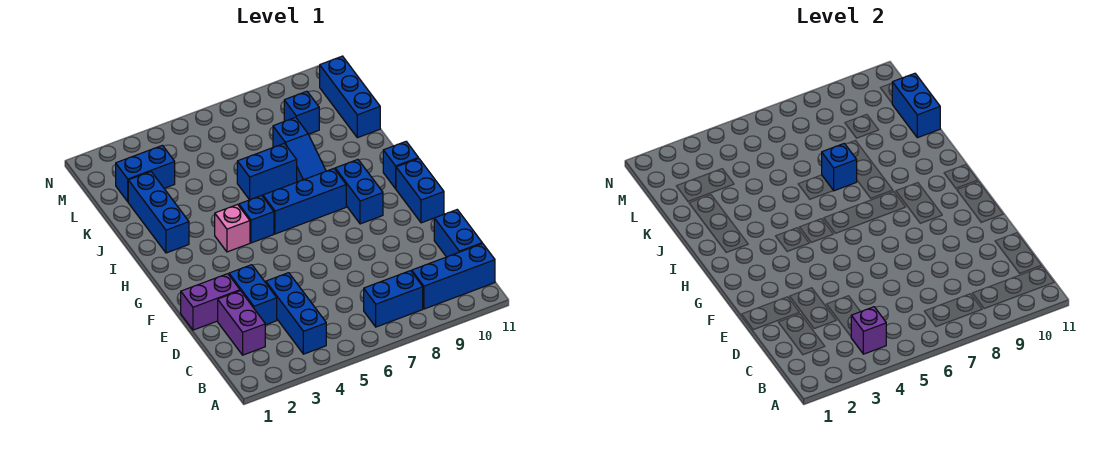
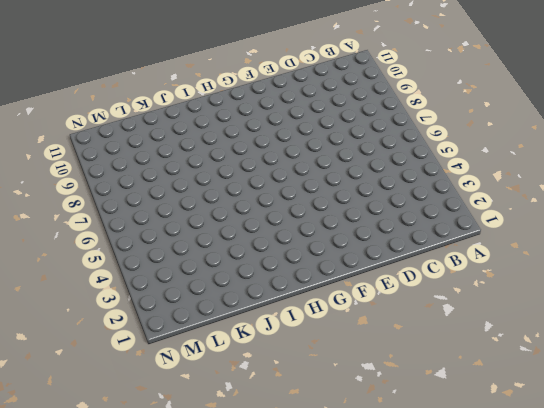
none -> blue brick B4:D4 level 1
none -> blue brick B7:B8 level 1
none -> blue brick B9:B11 level 1

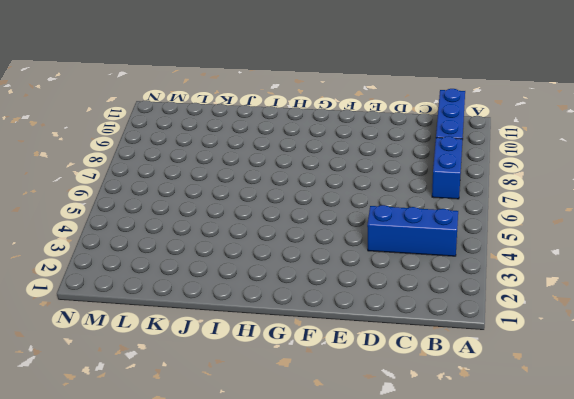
none -> purple brick C2:D2 level 1
none -> blue brick C11:D11 level 1
none -> blue brick D3:E3 level 1

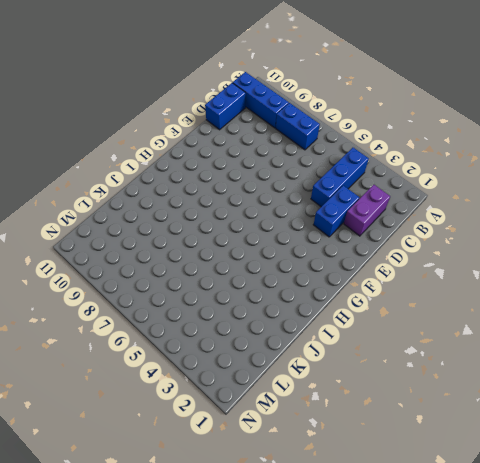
none -> purple brick E1:E2 level 1
none -> blue brick F11:G11 level 1
none -> blue brick G9:H9 level 1

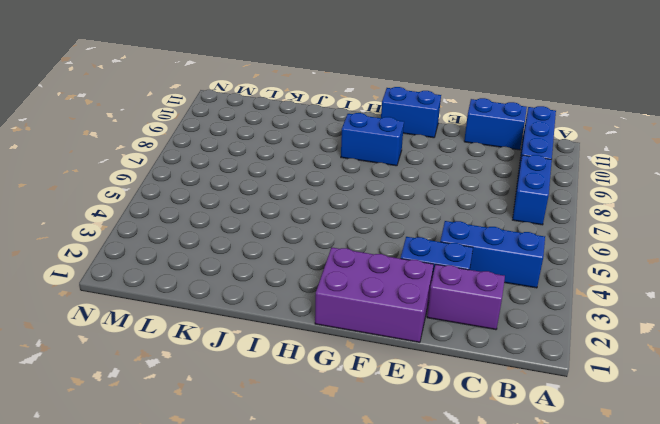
purple brick E1:G2 level 1 -> purple brick E1:E2 level 1
none -> pink brick H4 level 1
none -> blue brick H5 level 1
none -> blue brick H6:H8 level 1

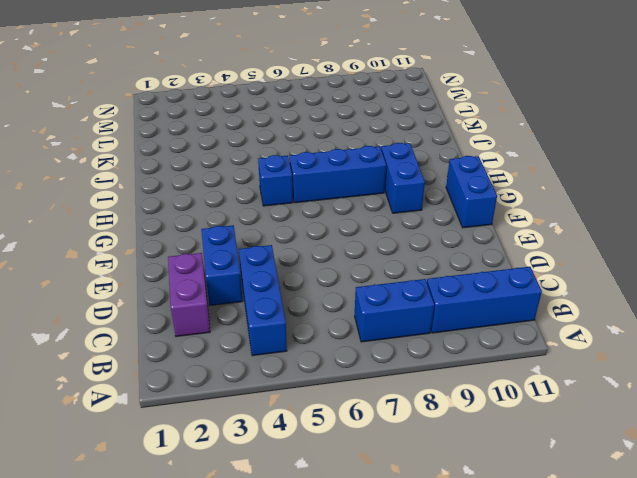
none -> blue brick C11:D11 level 1
none -> purple brick E1:E2 level 1
none -> pink brick H4 level 1

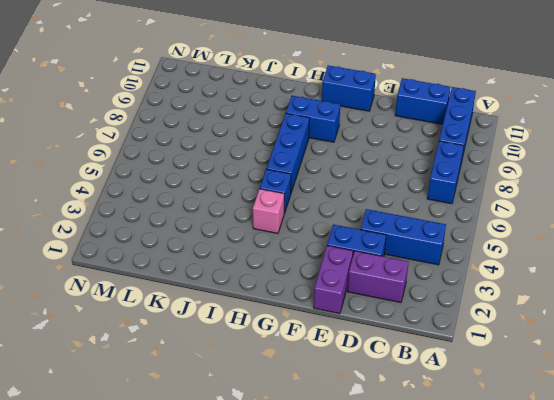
none -> blue brick H11 level 1
none -> blue brick I2:K2 level 1
none -> blue slope I8:K8 level 1 top K

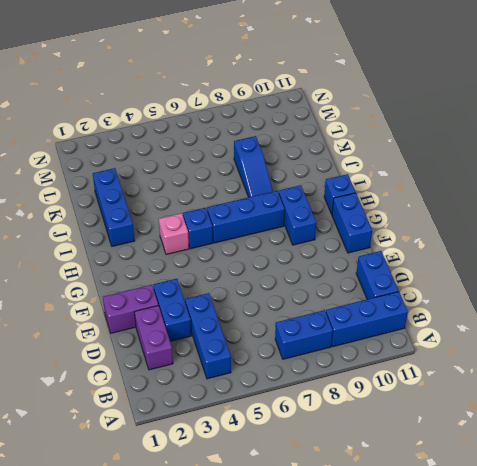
none -> blue brick J6:J7 level 1
none -> blue brick K11:M11 level 1
none -> blue brick L2:L3 level 1

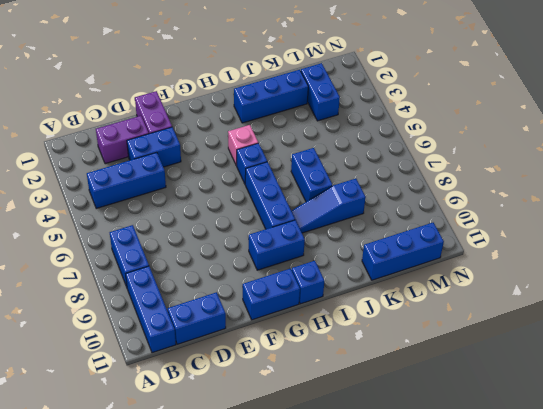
none -> blue brick L9 level 1
none -> purple brick B4 level 2
none -> blue brick J7 level 2

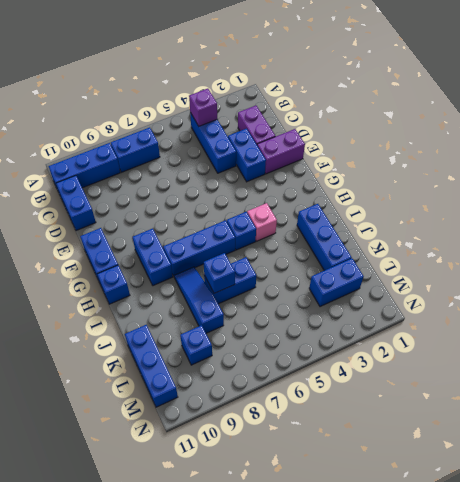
none -> blue brick K11:L11 level 2

